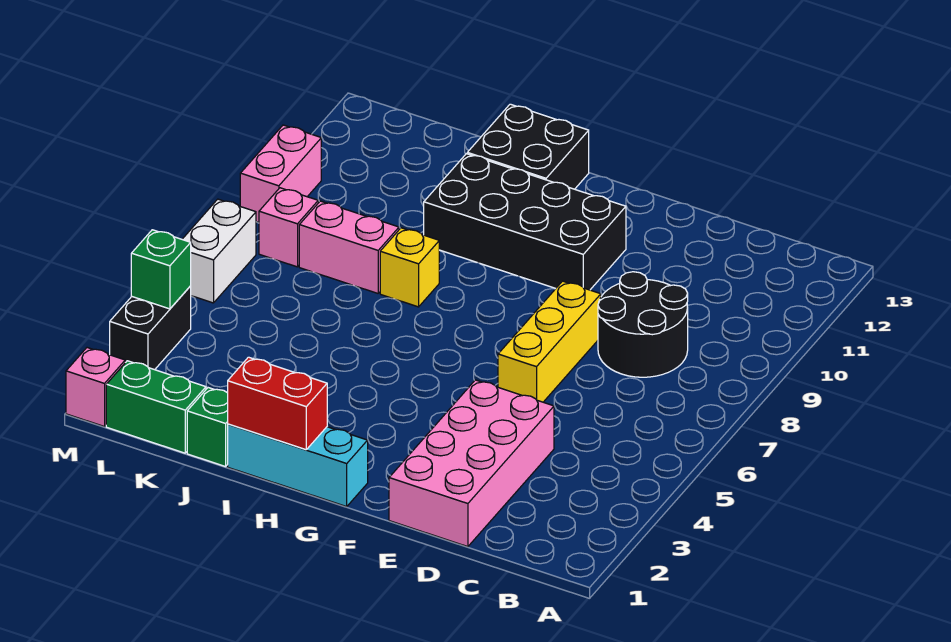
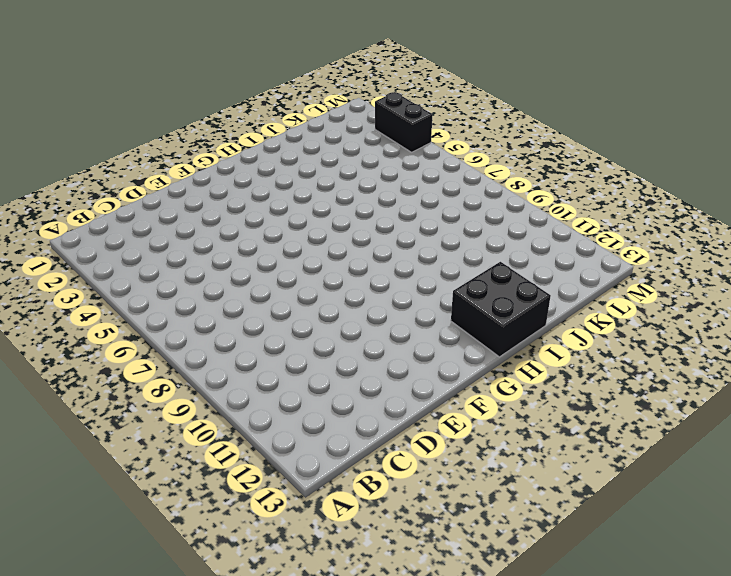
none -> black round brick C8:D9 level 1
none -> pink brick D1:E4 level 1
none -> yellow brick E6:E8 level 1

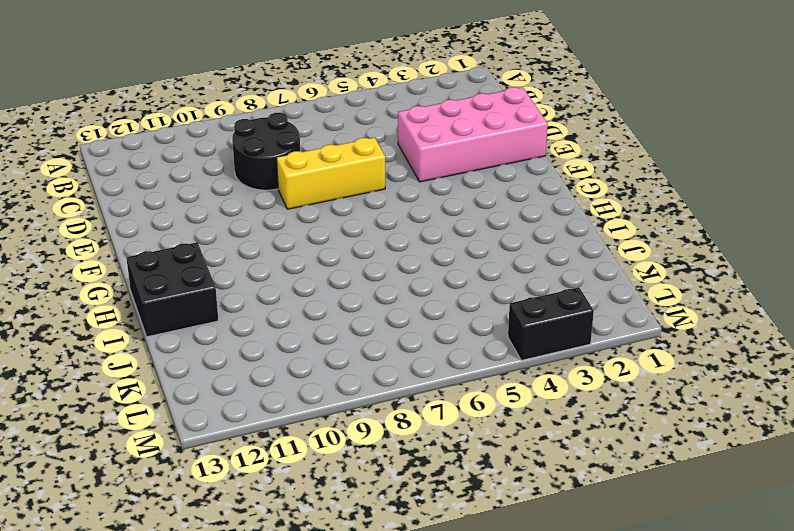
none -> black brick F10:I11 level 1
none -> cyan brick G1:I1 level 1
none -> yellow brick I8 level 1

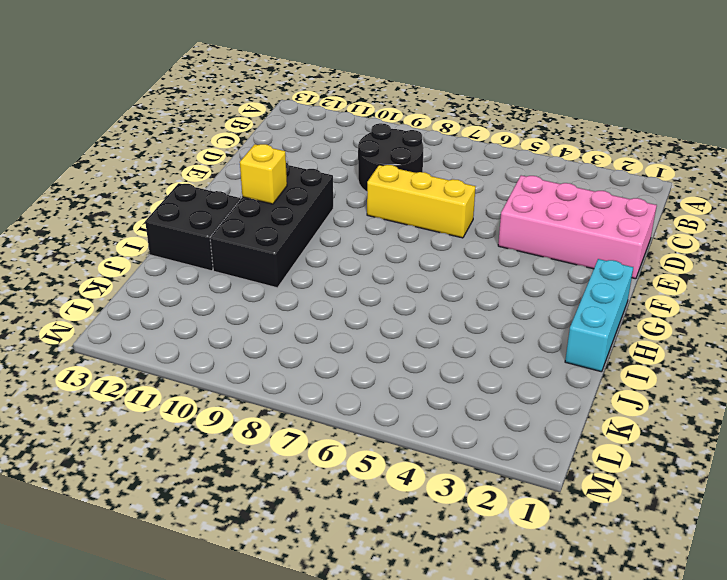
yellow brick G11 level 2 -> yellow brick I8 level 1
none -> green brick J1 level 1
none -> pink brick J8:K8 level 1
none -> green brick K1:L1 level 1

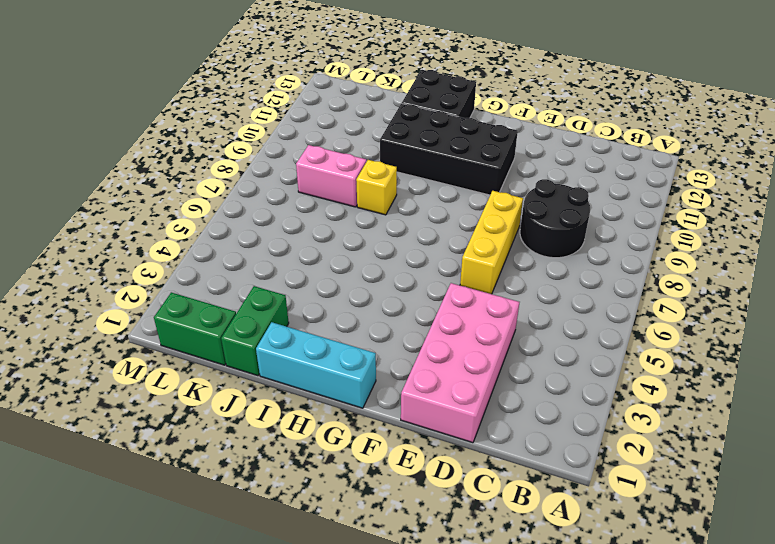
green brick J1:J2 level 1 -> green brick J1 level 1
none -> pink brick L8 level 1
none -> pink brick M1 level 1
none -> black brick M3:M4 level 1

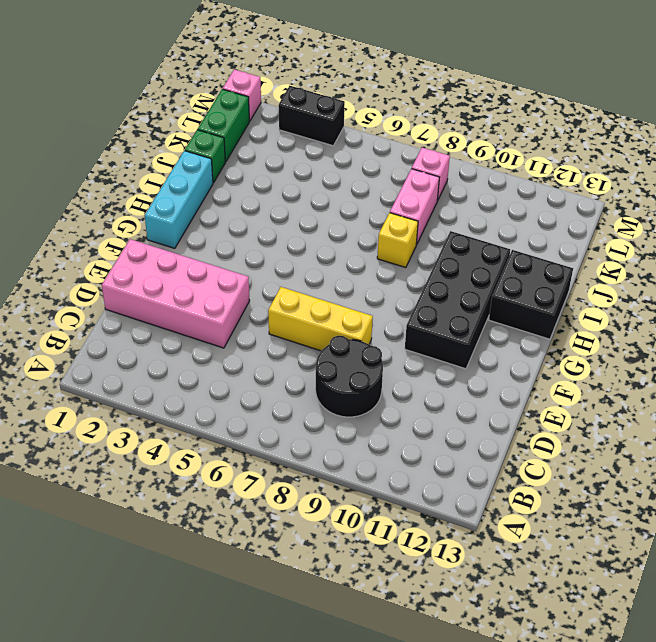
none -> white brick M6:M7 level 1
none -> pink brick M9:M10 level 1
none -> red brick H1:I1 level 2

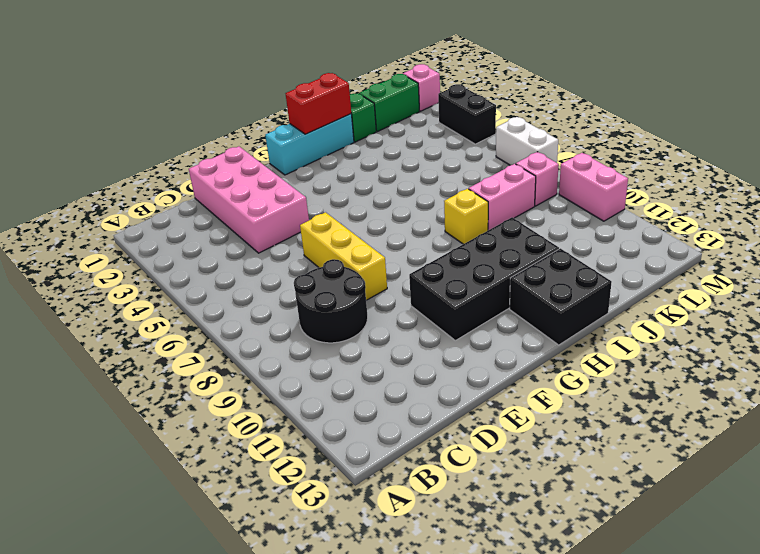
none -> green brick M4 level 2

